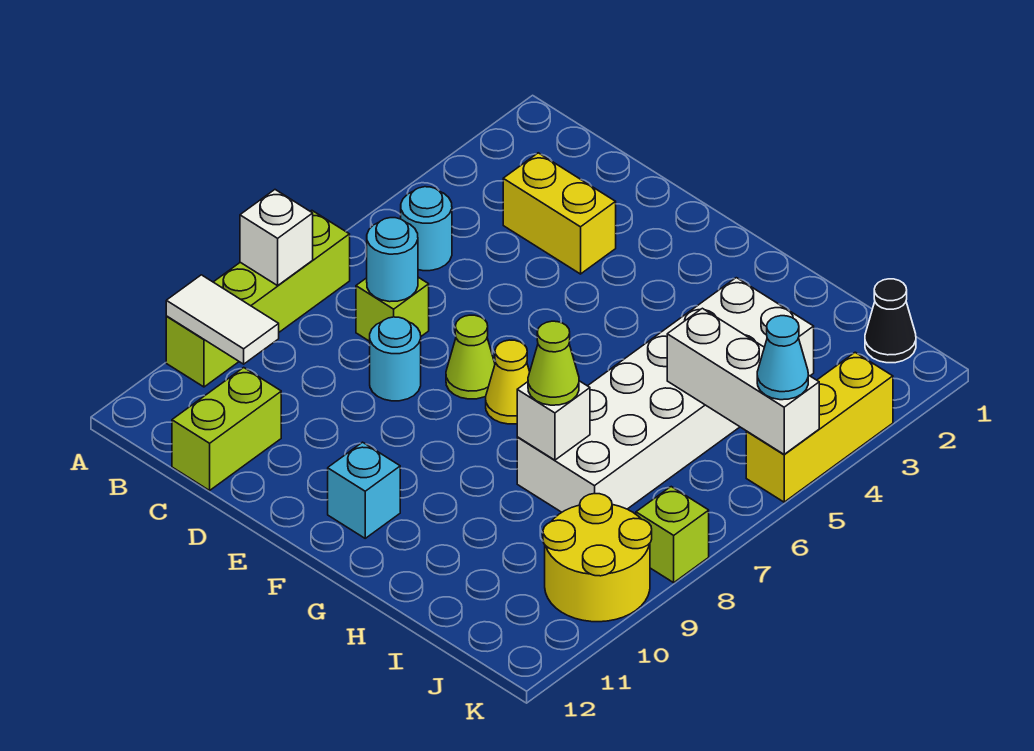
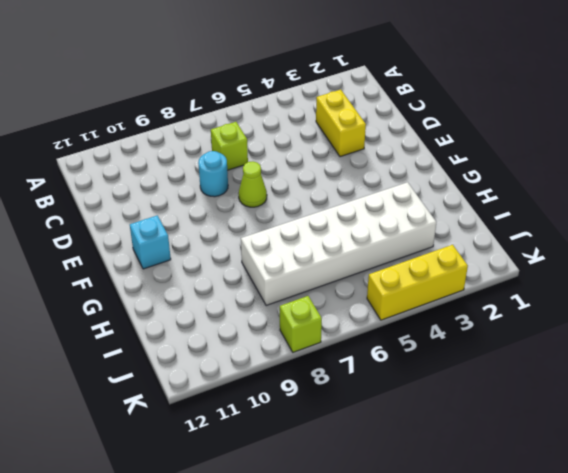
none -> lime brick A7:A10 level 1
none -> cyan round brick B5 level 1
none -> lime brick C11:C12 level 1

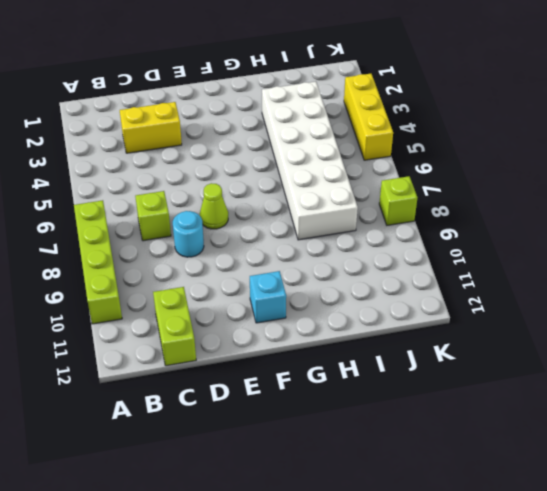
none -> cyan round brick B5 level 1
none -> yellow cone F7 level 1
none -> black cone J1 level 1

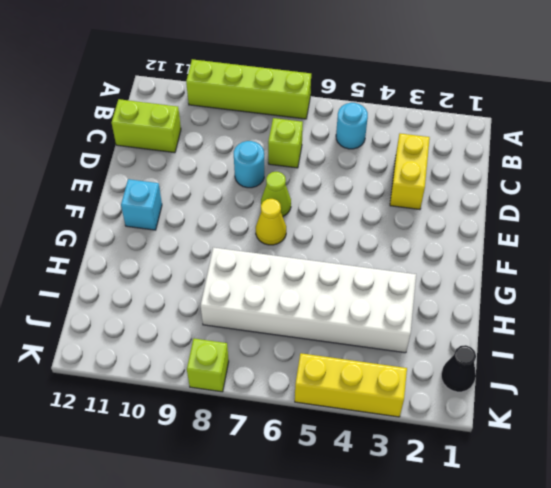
none -> yellow round brick J9:K10 level 1
none -> white brick A8 level 2
none -> white tile A10:B10 level 2

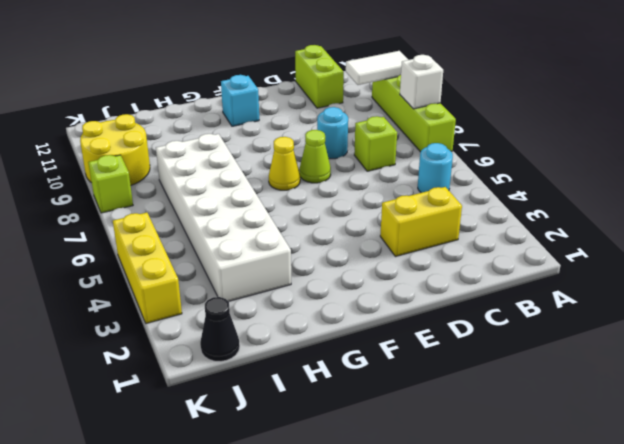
none -> cyan round brick C7 level 2
none -> white brick H8 level 2
none -> white brick I5:K5 level 2

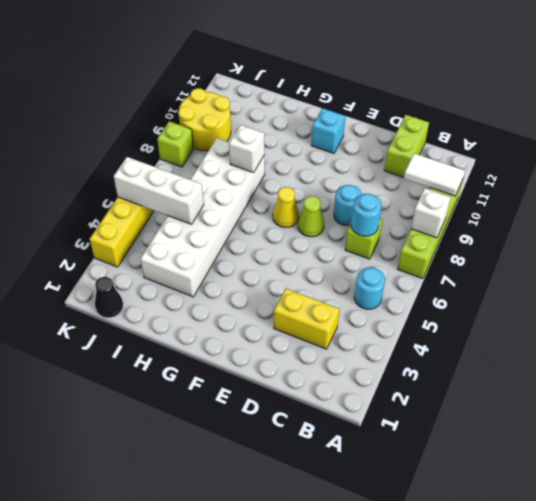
none -> lime cone H8 level 3
none -> cyan cone K5 level 3

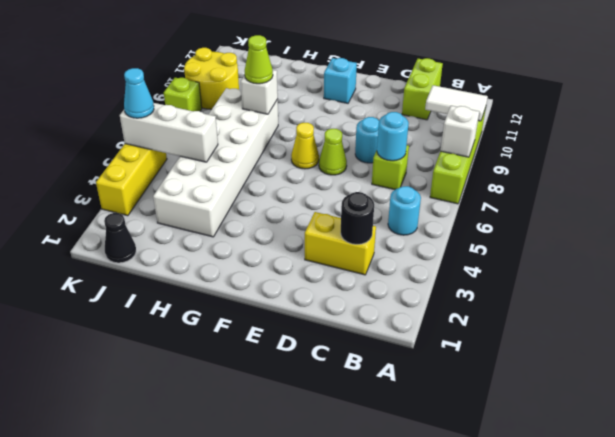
black round brick C3 level 2 -> none

